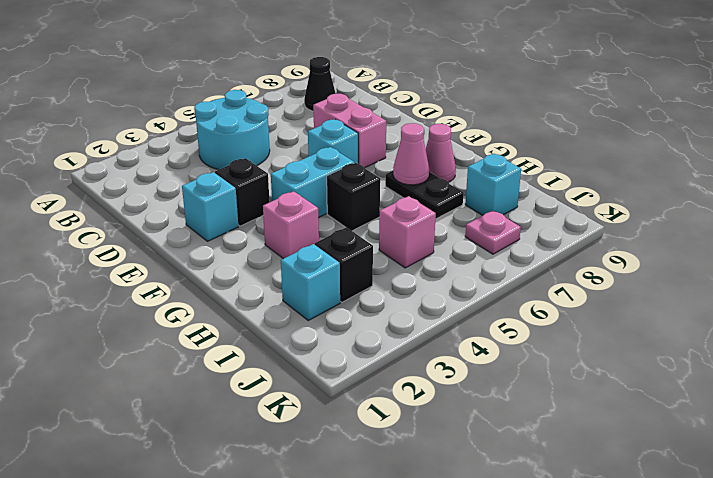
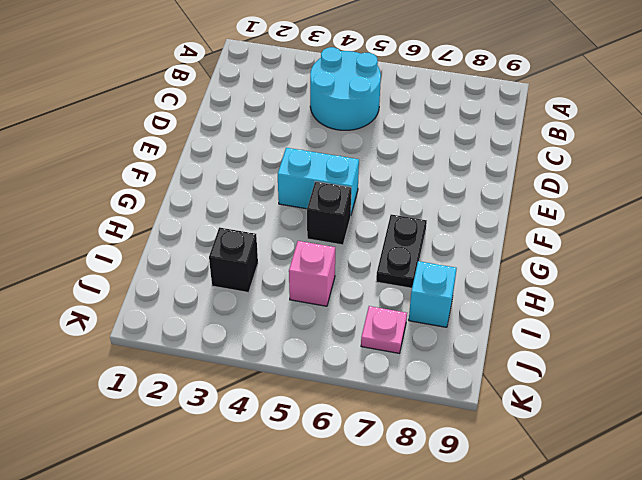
none -> black cone B8 level 1
none -> pink brick D7:E7 level 1
none -> cyan brick E2 level 1

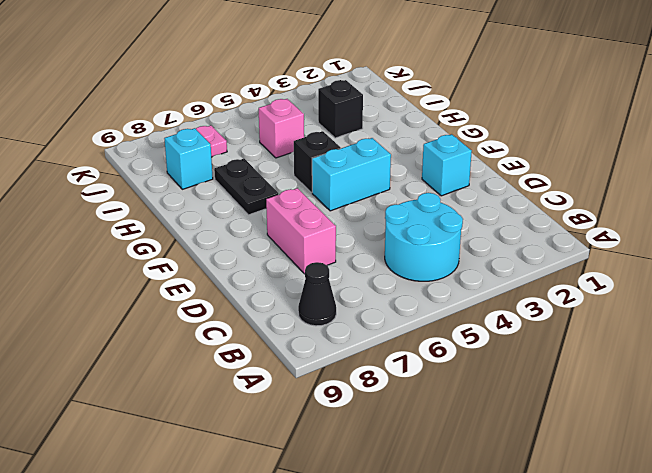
none -> black brick E3 level 1
none -> cyan brick E6 level 1
none -> pink brick G3 level 1

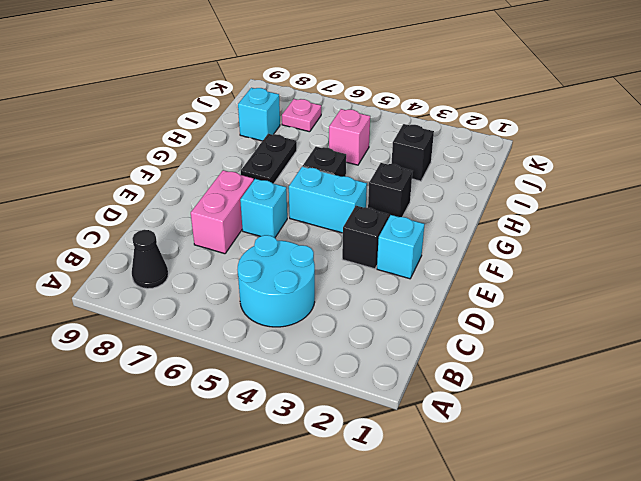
black brick G3 level 1 -> pink brick G3 level 1
none -> pink cone G8 level 1
none -> cyan brick I2 level 1
none -> pink cone G7 level 2

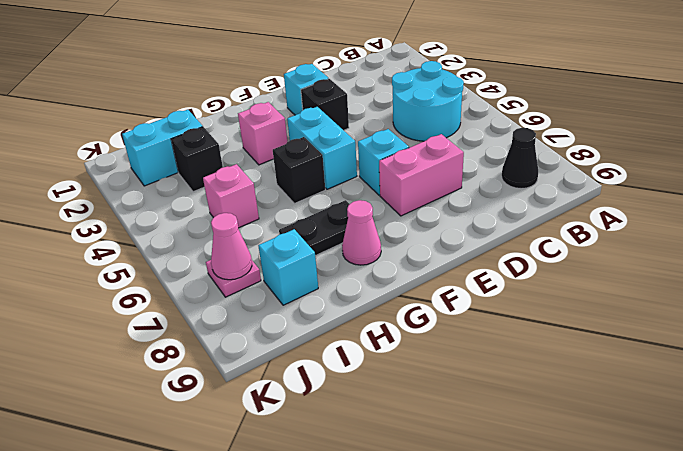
cyan brick I2:J2 level 1 -> cyan brick I2 level 1
pink cone J7 level 2 -> pink cone G7 level 2

